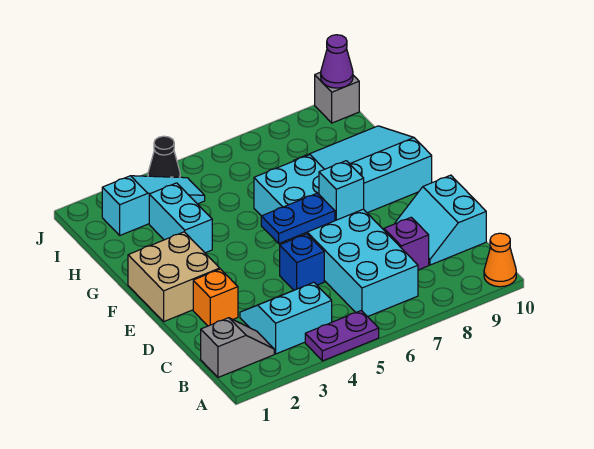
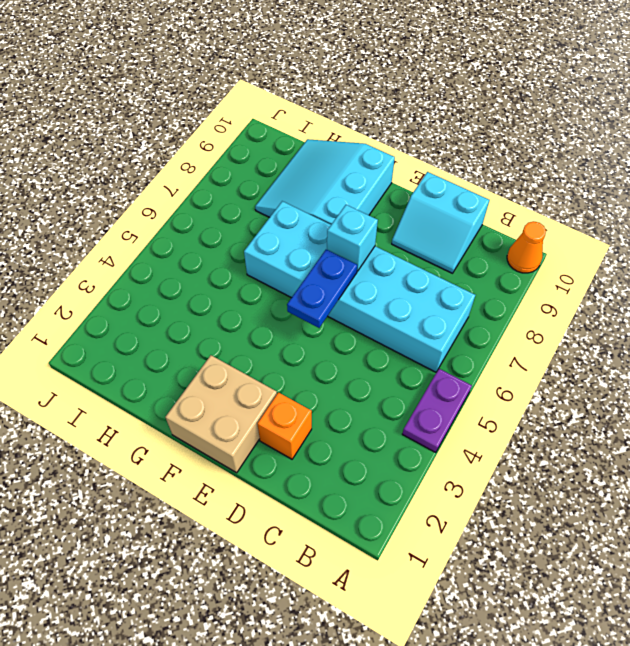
none -> grey slope B1:B2 level 1 top 1
none -> cyan slope B3:C4 level 1 top B
none -> purple brick C8 level 1

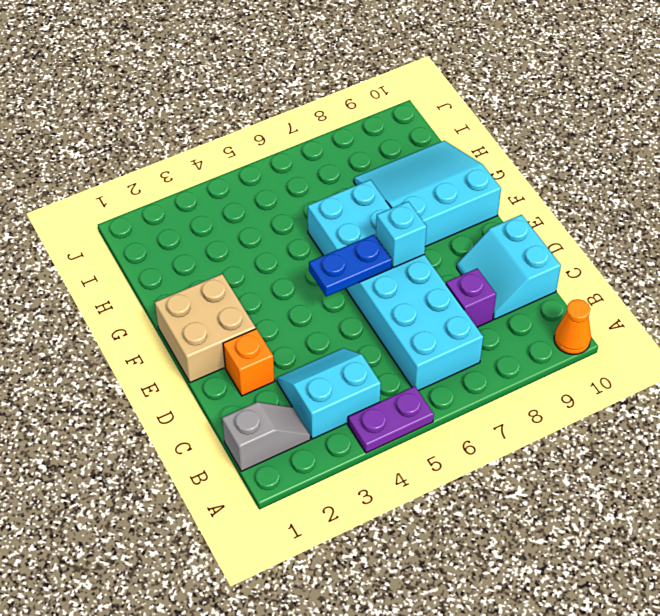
none -> blue brick D5 level 1
none -> cyan brick G3:H3 level 1
none -> cyan slope I2:I4 level 1 top 2

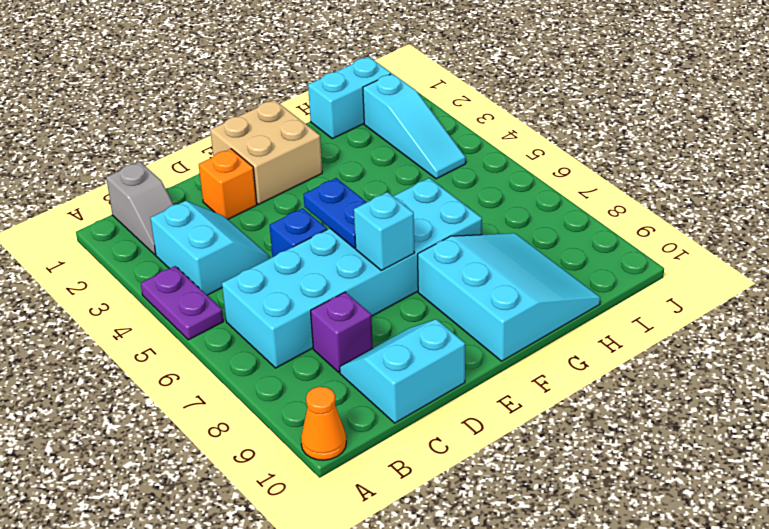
cyan brick H1:I1 level 1 -> cyan brick G3:H3 level 1
none -> black cone J4 level 1
none -> grey brick J10 level 1
none -> purple cone J10 level 2

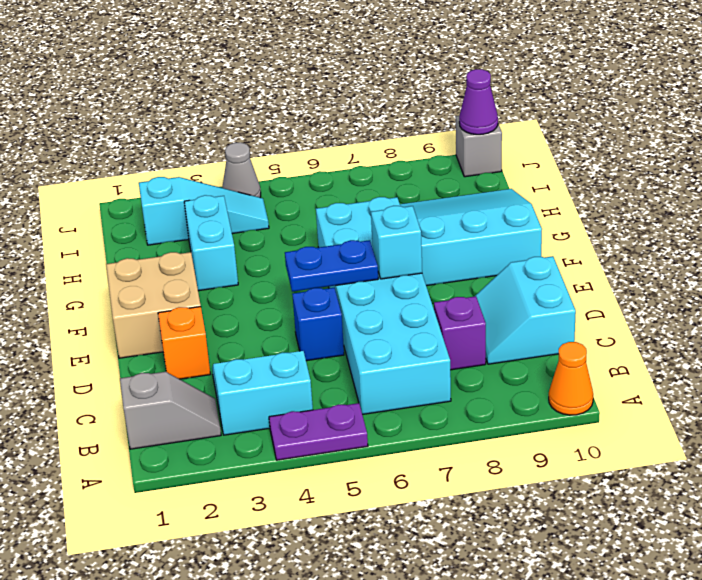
grey cone J4 level 1 -> black cone J4 level 1

